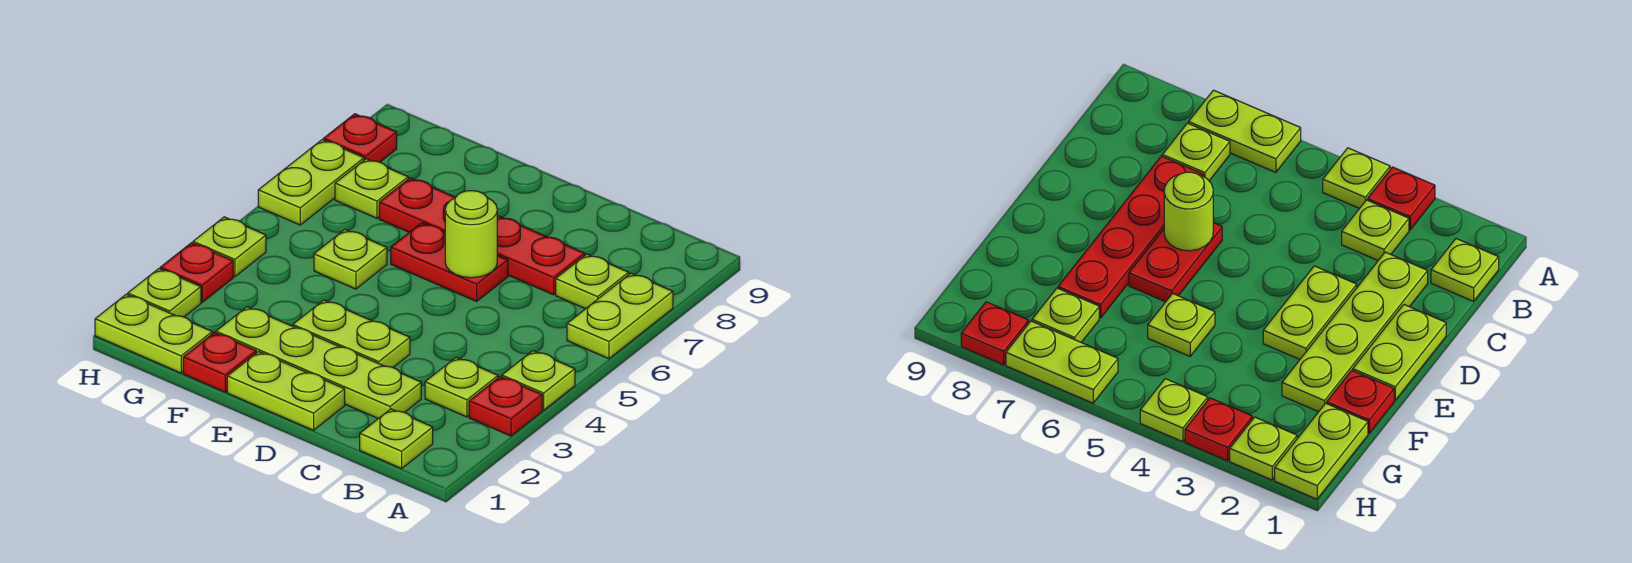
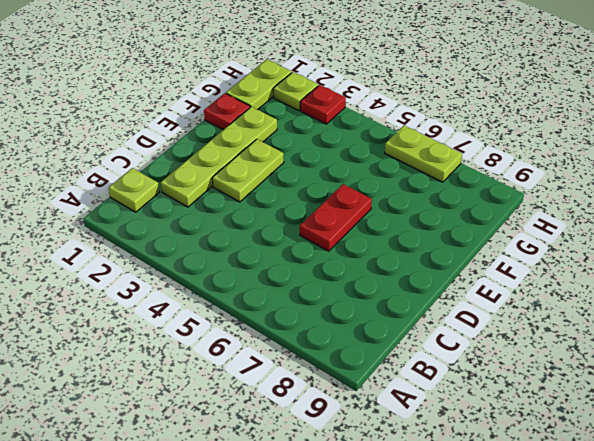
none -> red plate A3 level 1
none -> lime plate A4 level 1
none -> lime plate A6:A7 level 1

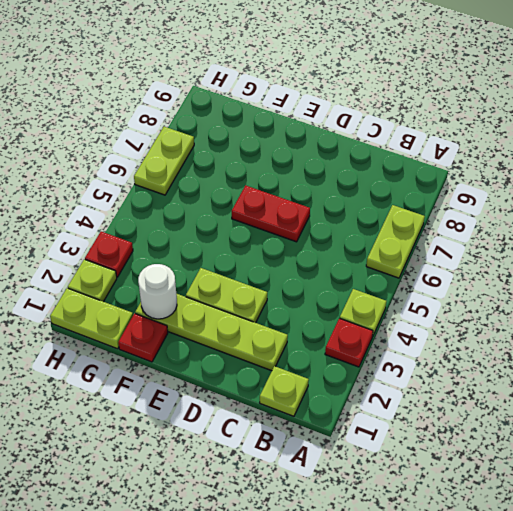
white round brick F2 level 2 -> none
none -> lime plate B3 level 1
none -> lime plate B7 level 1
none -> red plate C7:F7 level 1

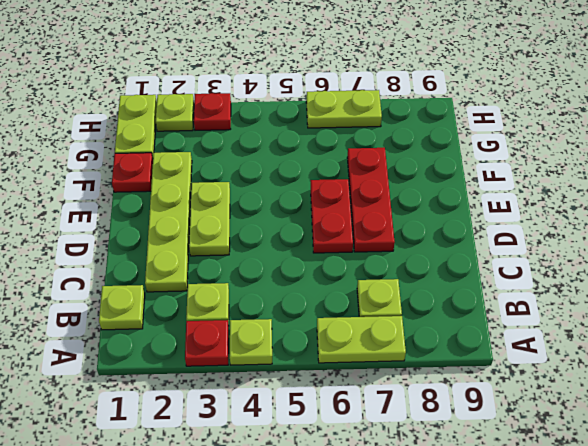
red plate D7:F7 level 1 -> red plate C7:F7 level 1
none -> lime plate D1:E1 level 1
none -> lime plate F5 level 1
none -> lime plate G7 level 1

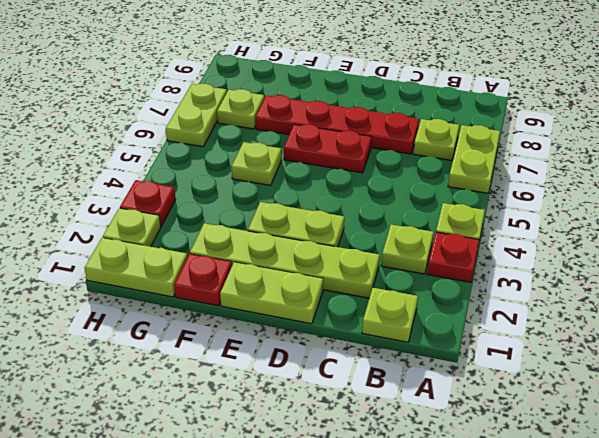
none -> lime plate H4 level 1
none -> red plate H8 level 1
none -> lime round brick D6 level 2

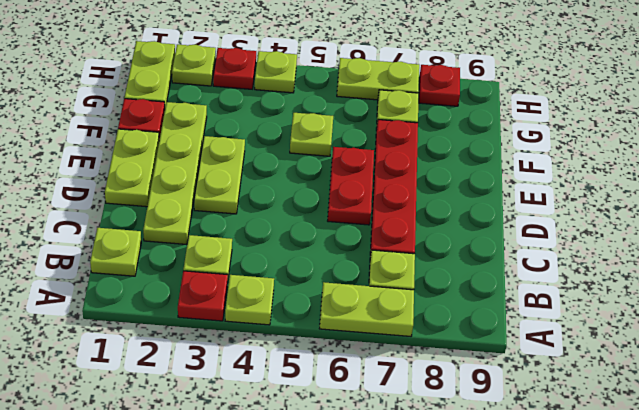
none -> lime round brick D6 level 2

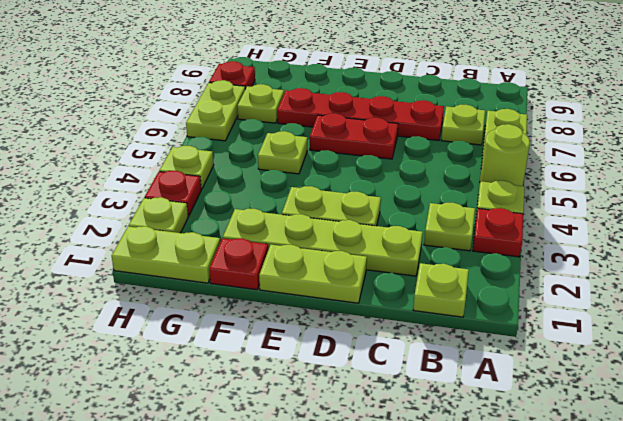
lime round brick A5 level 1 -> lime round brick D6 level 2

